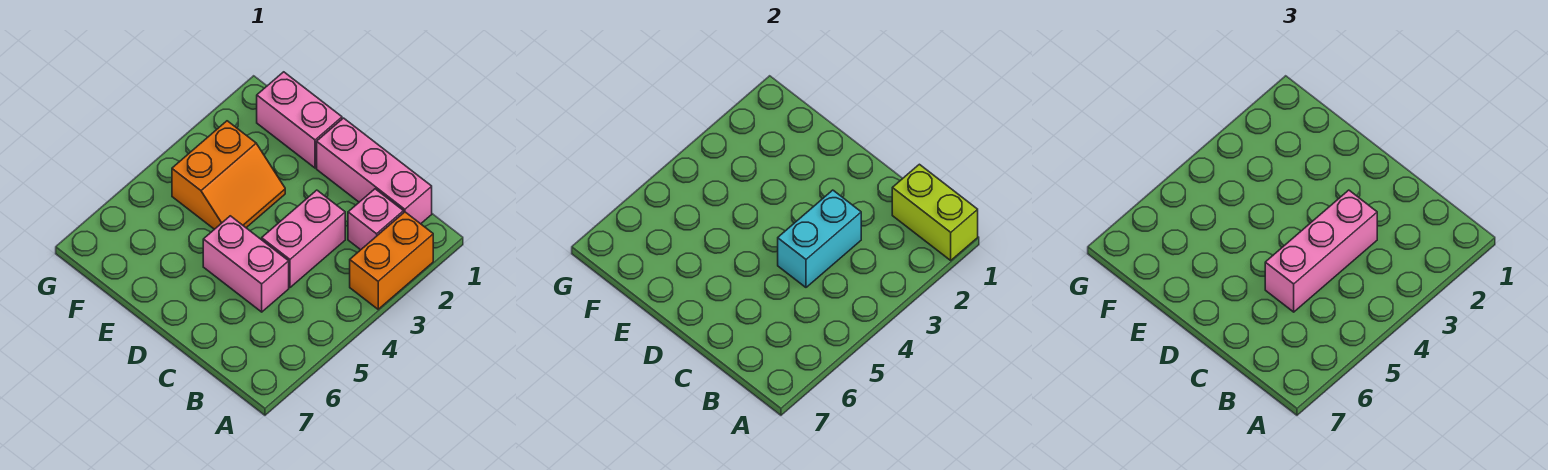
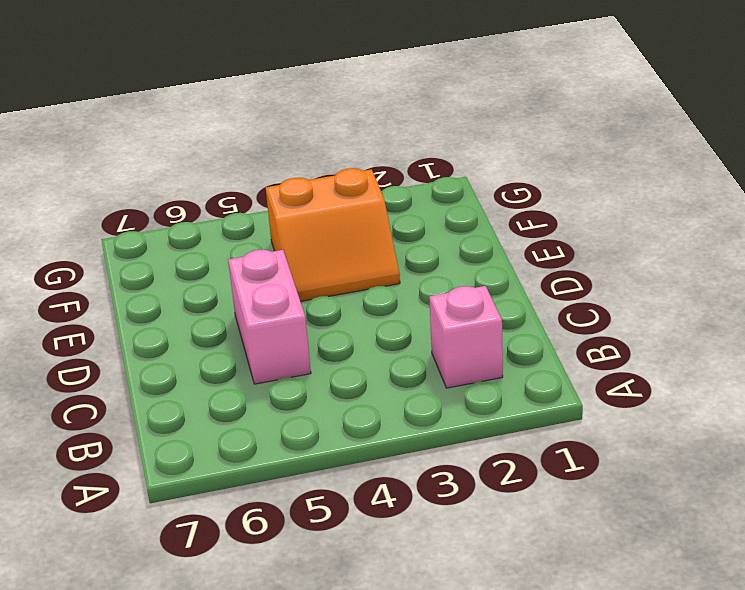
none -> orange brick A2:A3 level 1
none -> pink brick B1:D1 level 1

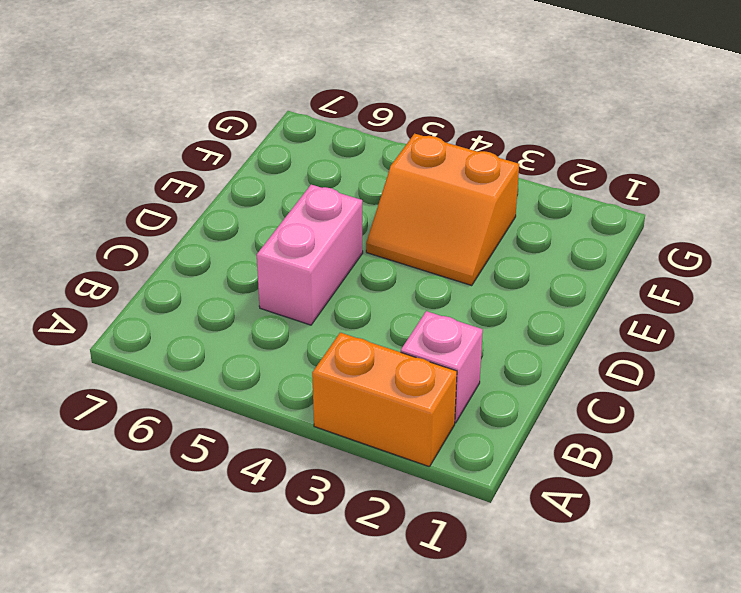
none -> pink brick B1:D1 level 1
none -> pink brick C3:C4 level 1

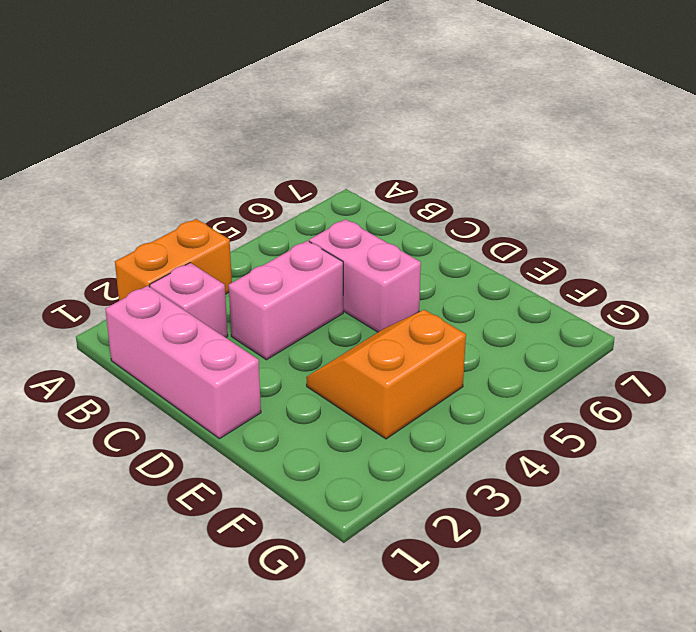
none -> pink brick E1:F1 level 1
none -> lime brick A1:B1 level 2

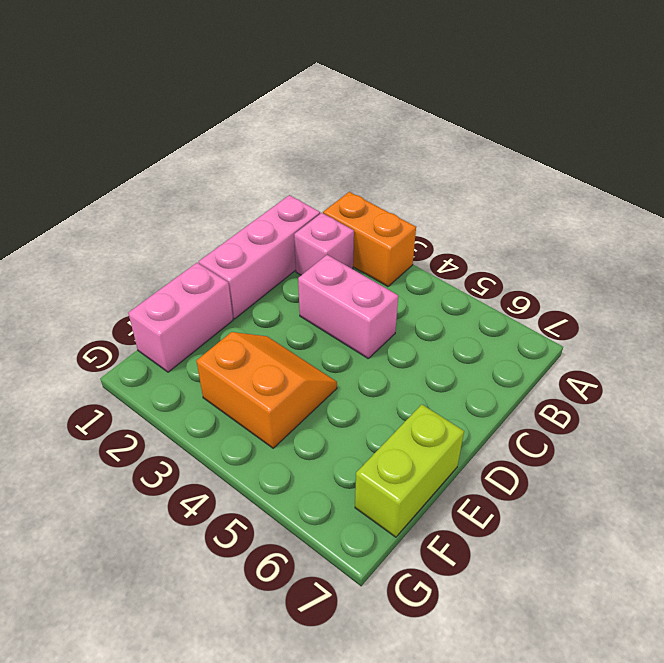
lime brick E7:F7 level 1 -> lime brick A1:B1 level 2
none -> pink brick C5:D5 level 1
none -> cyan brick C3:C4 level 2

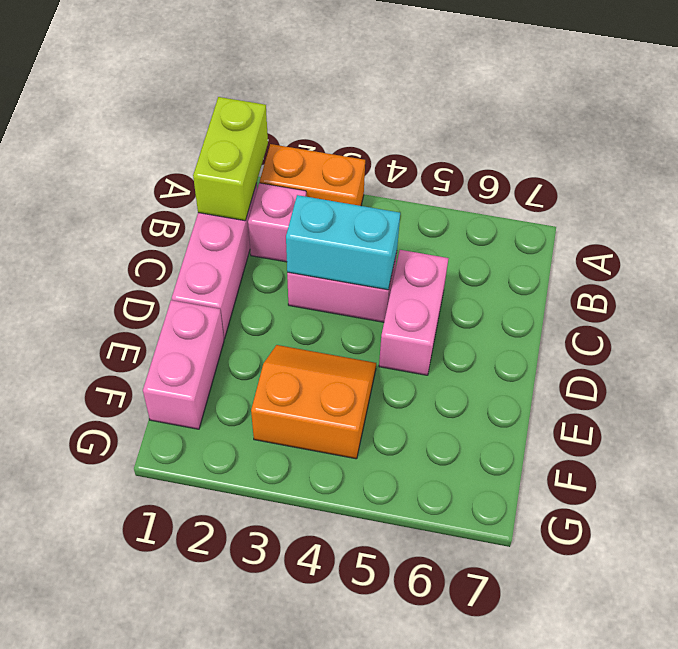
none -> pink brick C3:C5 level 3

